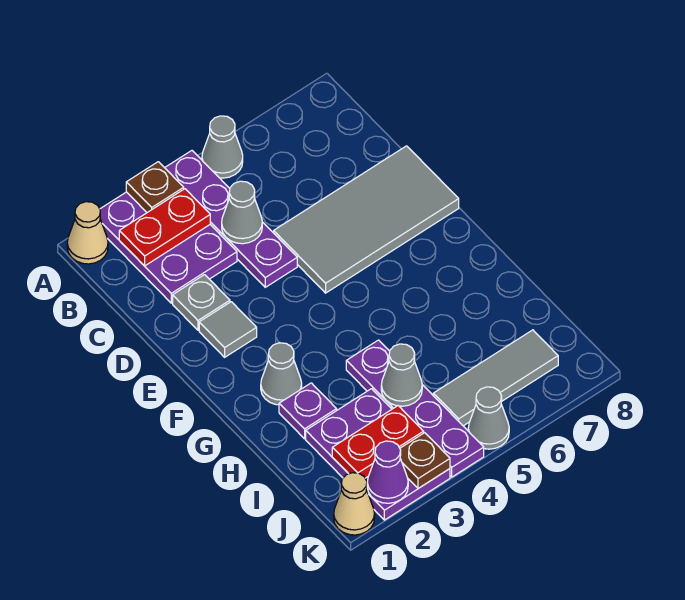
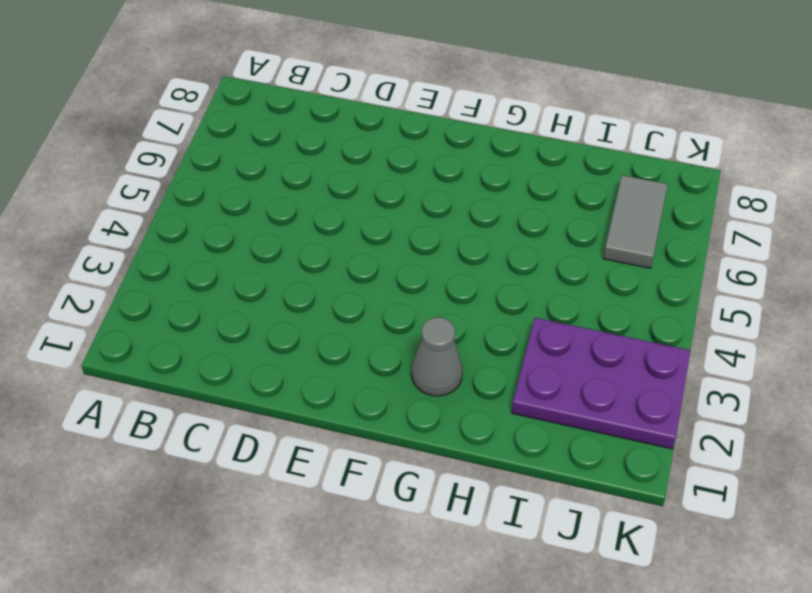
grey tile J6:J7 level 1 -> grey tile J5:J7 level 1
none -> tan cone A1 level 1
none -> purple plate A2:C3 level 1
none -> purple plate A4:D4 level 1

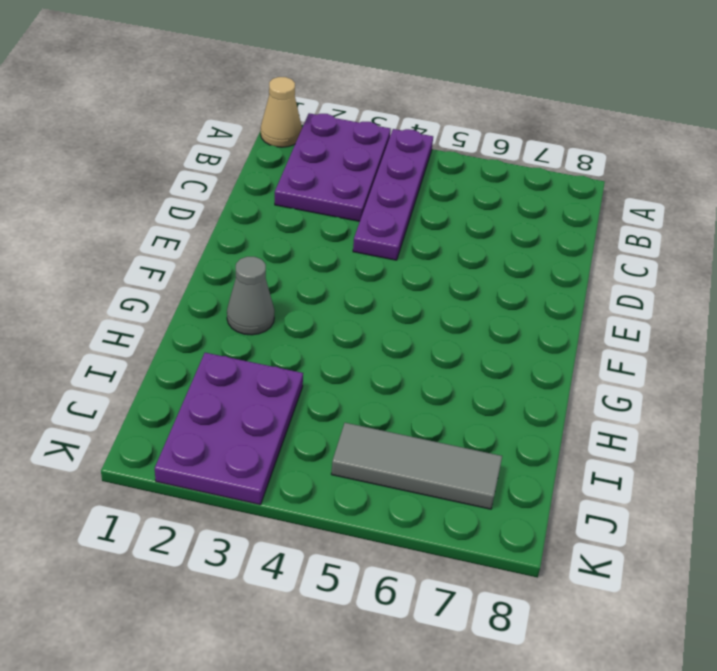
none -> grey cone A5 level 1
none -> grey plate D2 level 1
none -> grey tile D5:E8 level 1

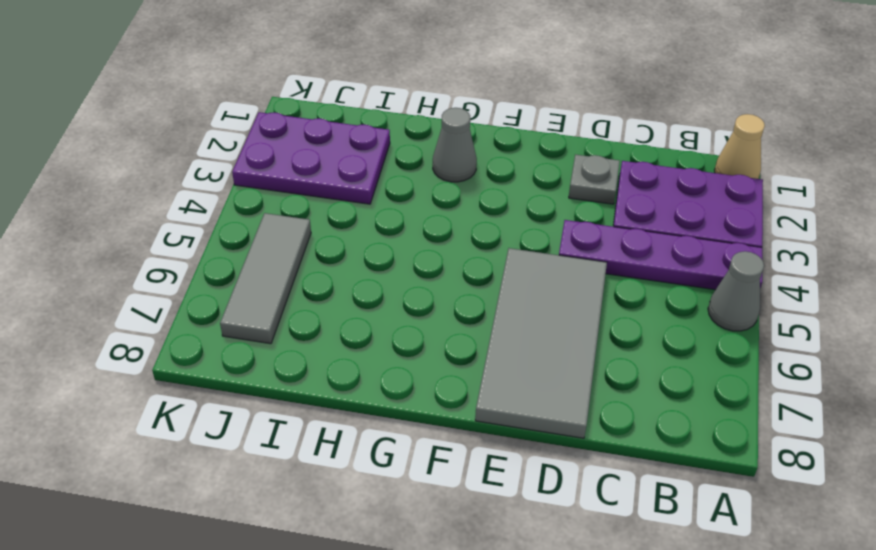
none -> grey tile E2 level 1
none -> purple plate H2 level 1
none -> purple plate H4:K4 level 1

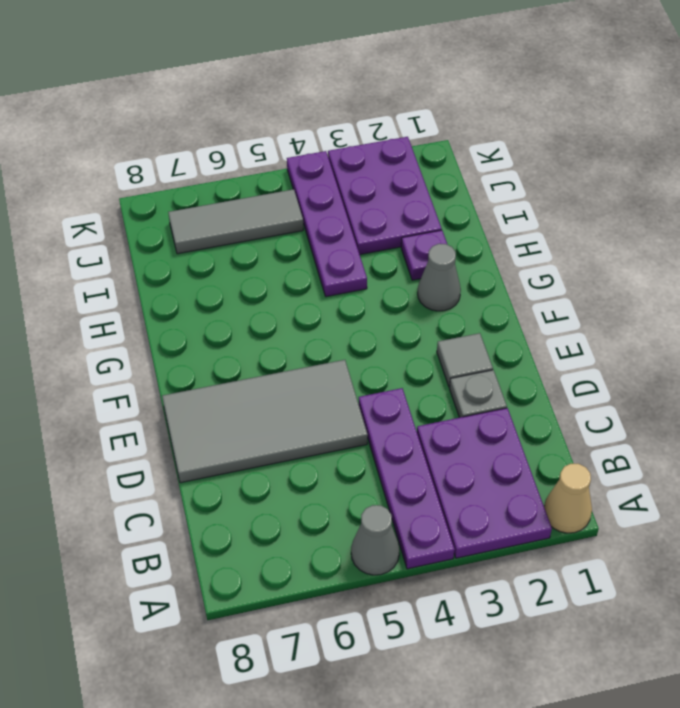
none -> tan cone K1 level 1
none -> grey cone K5 level 1
none -> brown plate A3 level 2

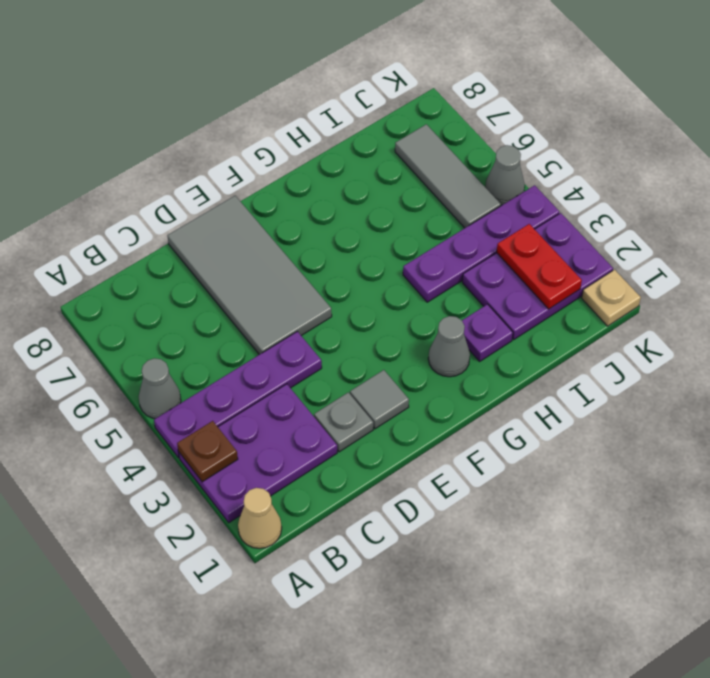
tan plate K1 level 1 -> tan cone K1 level 1
none -> red plate B2:B3 level 2
none -> grey cone C4 level 2
none -> grey cone I4 level 2

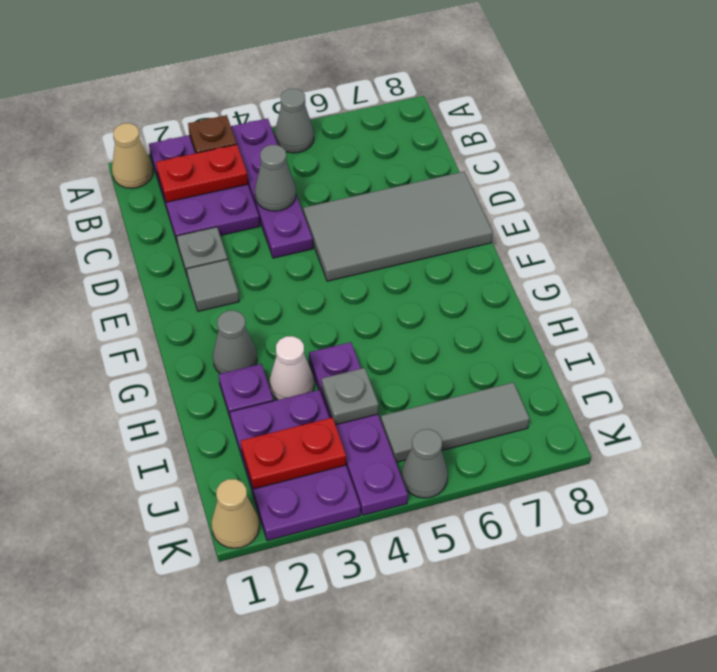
white cone H3 level 1 -> none
grey plate I4 level 2 -> grey cone I4 level 2
none -> purple cone K2 level 2
none -> brown plate K3 level 2

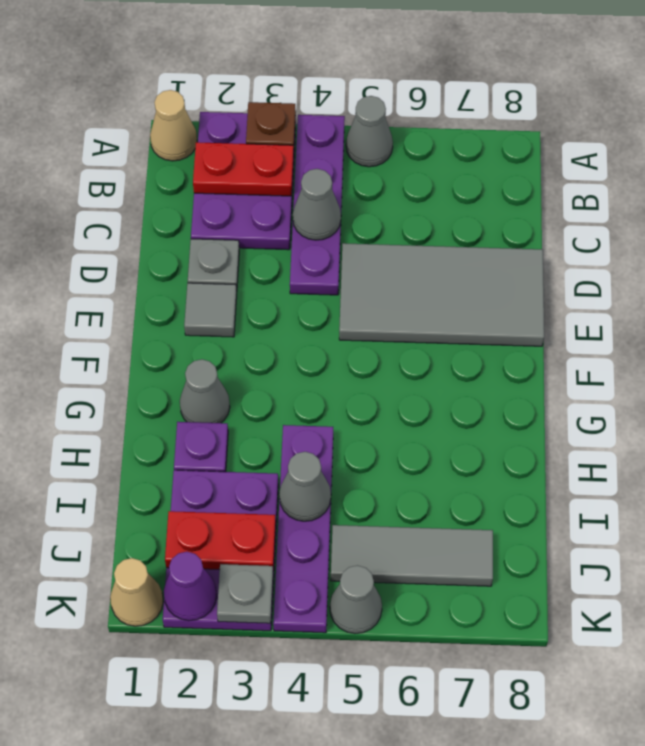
grey plate K3 level 2 -> brown plate K3 level 2

